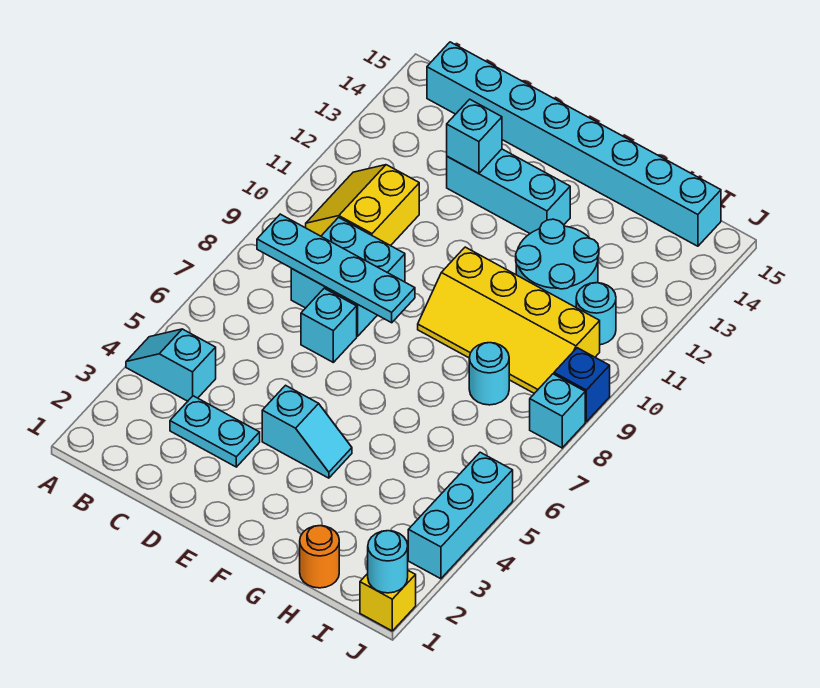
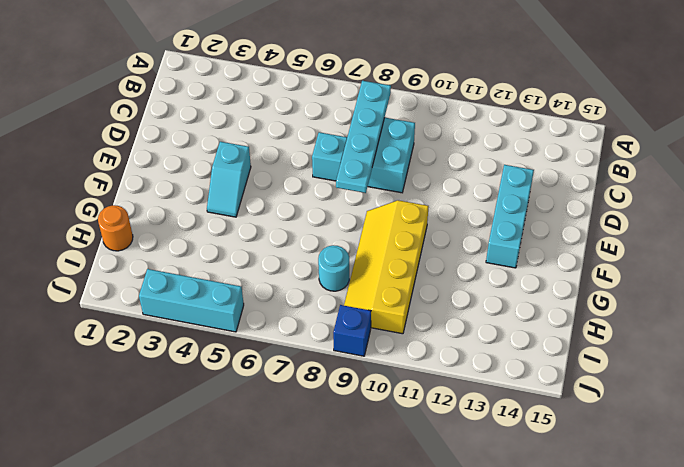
none -> cyan slope A4:B4 level 1 top B
none -> yellow slope B10:C11 level 1 top C
none -> cyan brick B15:I15 level 1

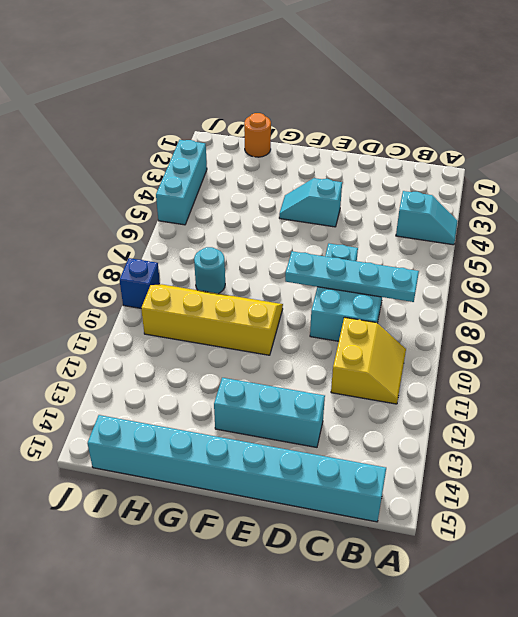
none -> cyan plate C3:D3 level 1
none -> cyan round brick G11:H12 level 1
none -> cyan round brick I11 level 1

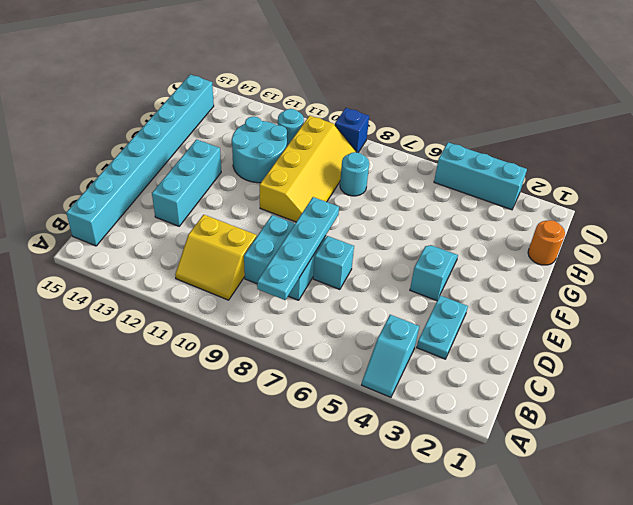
none -> yellow brick J1 level 1
none -> cyan brick J8 level 1
none -> cyan brick D13 level 2

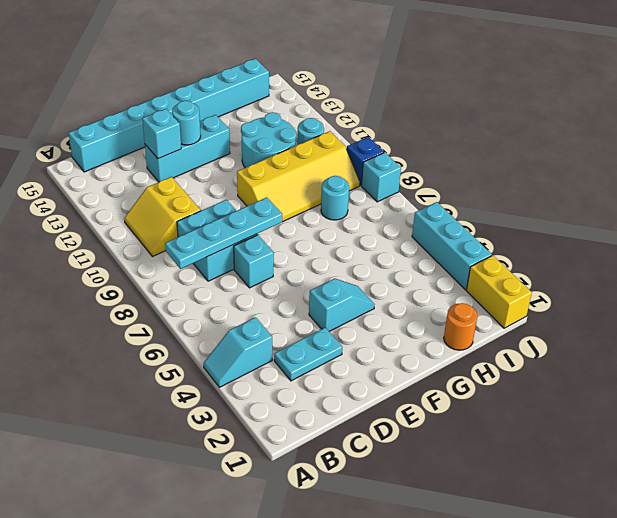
cyan round brick E13 level 2 -> cyan round brick J1 level 2
yellow brick J1:J2 level 1 -> yellow brick J1 level 1

